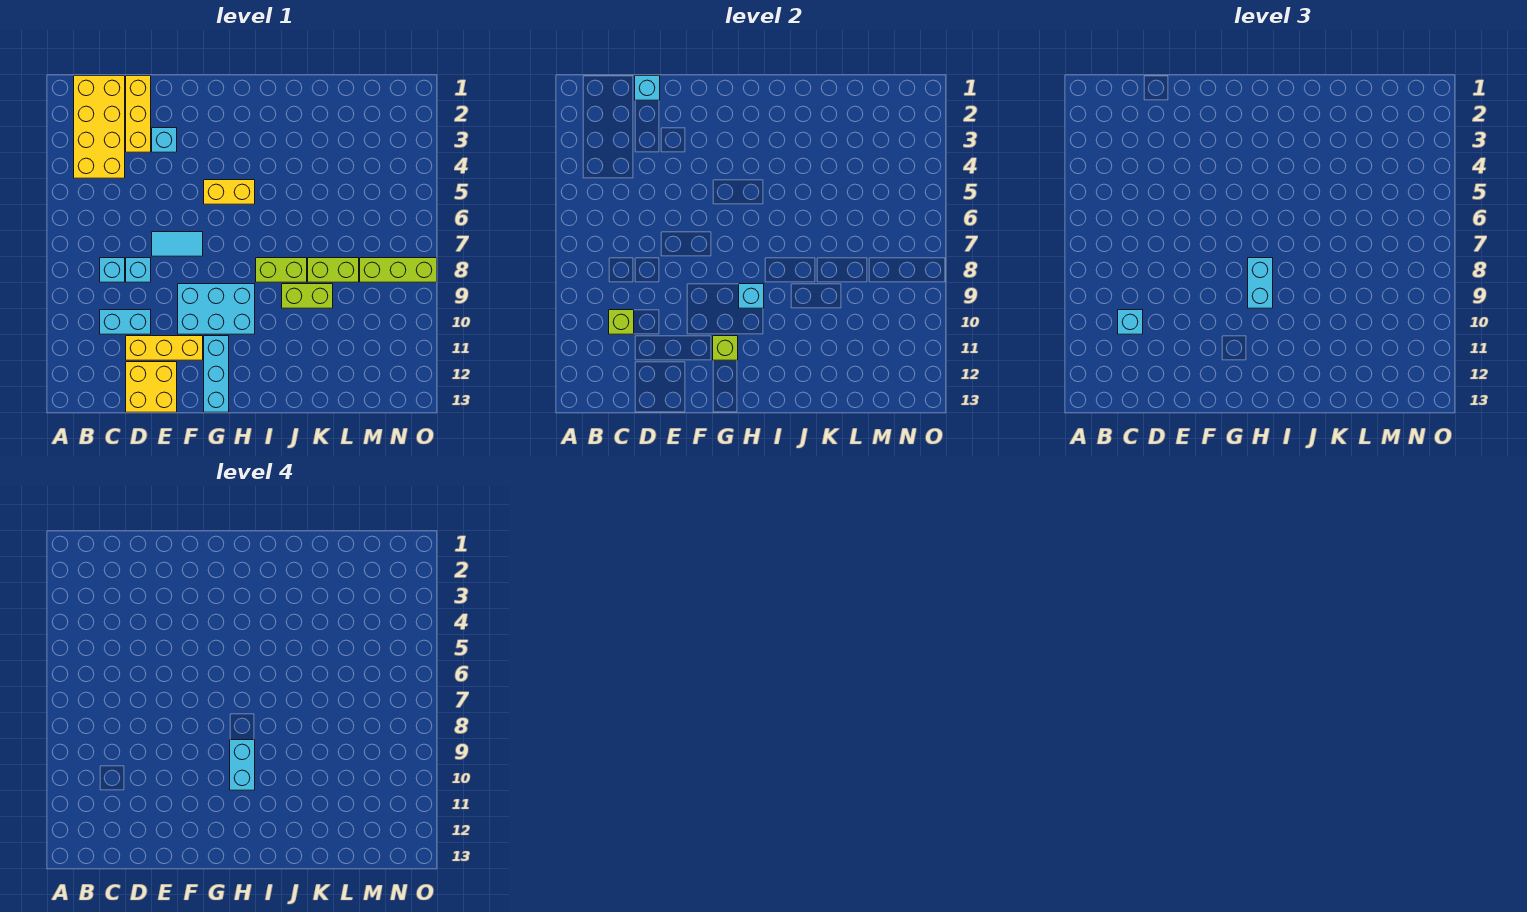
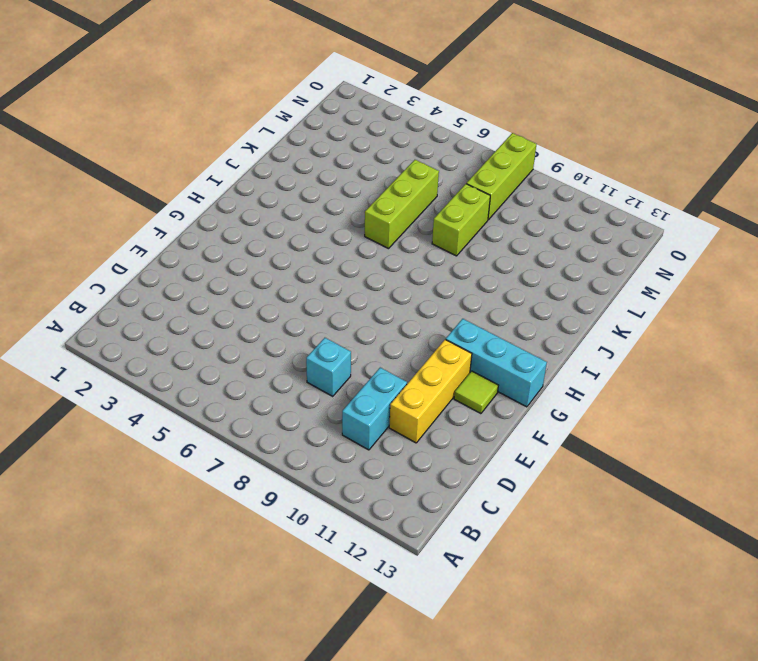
lime tile F12 level 1 -> none
lime brick J6:L6 level 1 -> none
none -> yellow brick B1:C4 level 1
none -> cyan brick C8 level 1
none -> yellow brick D1:D3 level 1

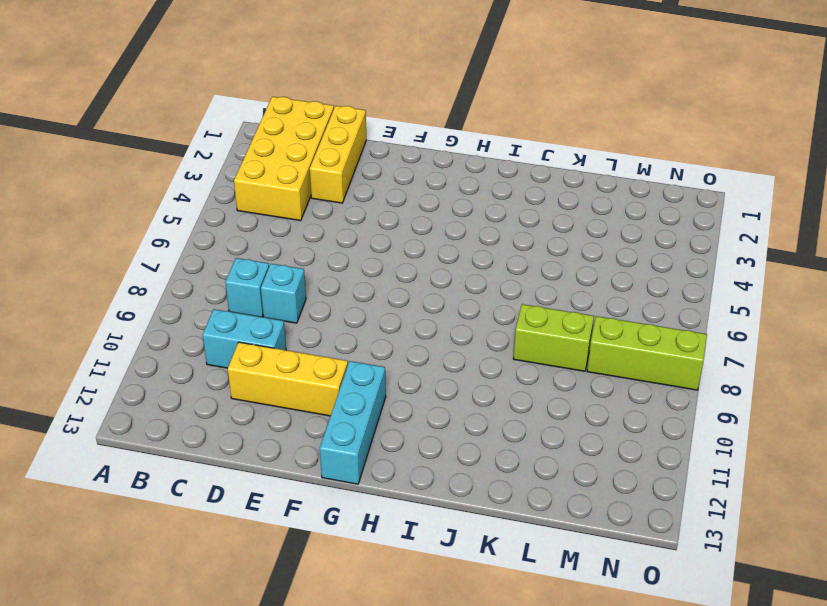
none -> yellow brick D12:E13 level 1
none -> cyan brick E3 level 1
none -> cyan tile E7:F7 level 1

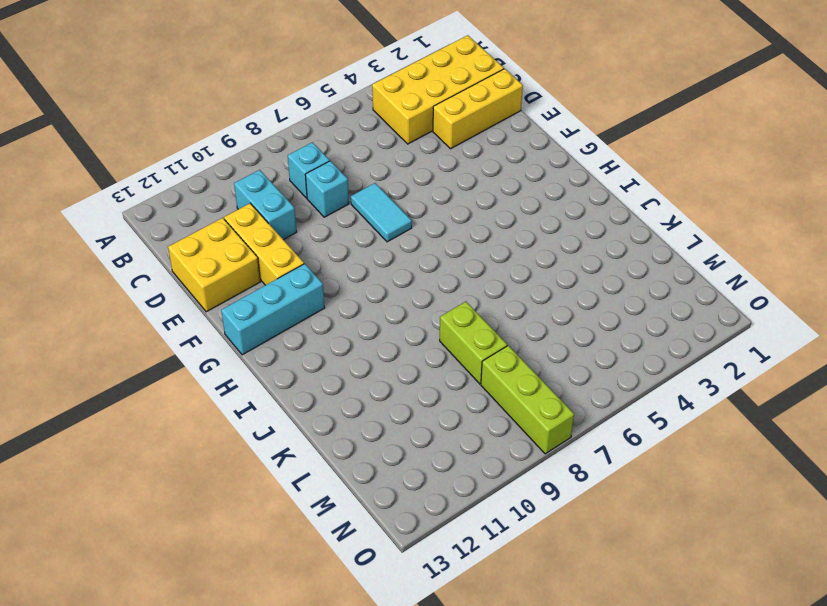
none -> cyan brick E3 level 1
none -> cyan brick F9:H10 level 1
none -> yellow brick G5:H5 level 1

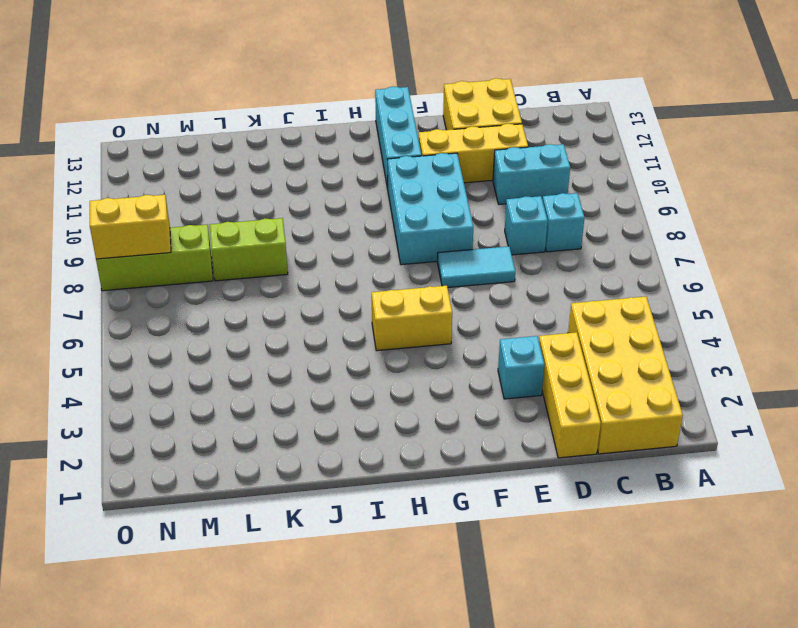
cyan brick F8:G10 level 1 -> cyan brick F9:H10 level 1
yellow brick N8:O8 level 2 -> none
none -> lime brick I8:J8 level 1
none -> lime brick J9:K9 level 1
none -> lime brick C10 level 2

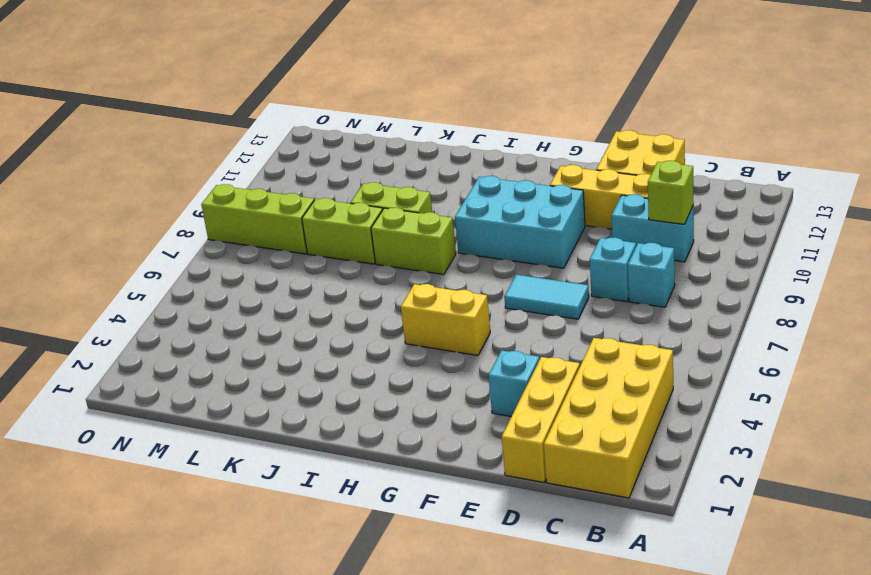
none -> cyan brick G11:G13 level 1
none -> cyan brick D1 level 2
none -> lime brick G11 level 2

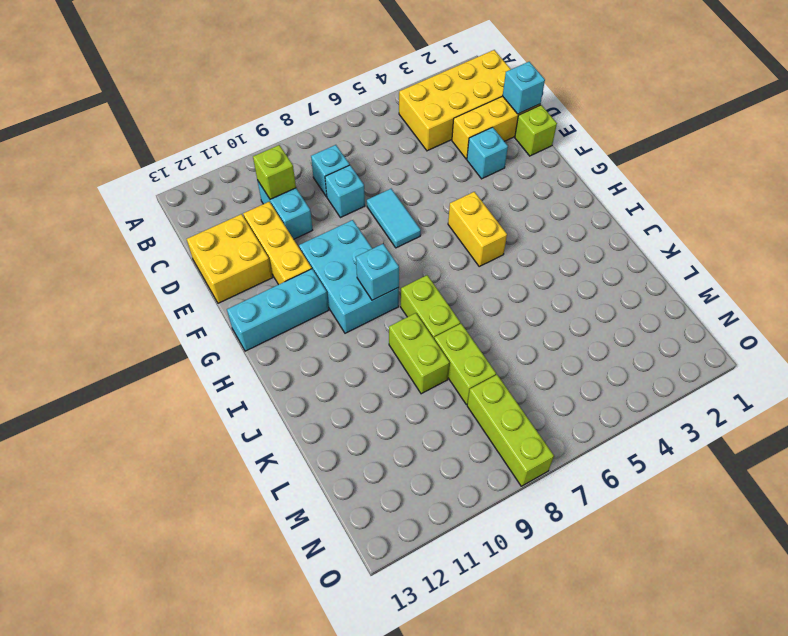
lime brick E1 level 1 -> lime brick G11 level 2
none -> cyan brick C10 level 3
none -> cyan brick H8:H9 level 3
none -> cyan brick H9:H10 level 4

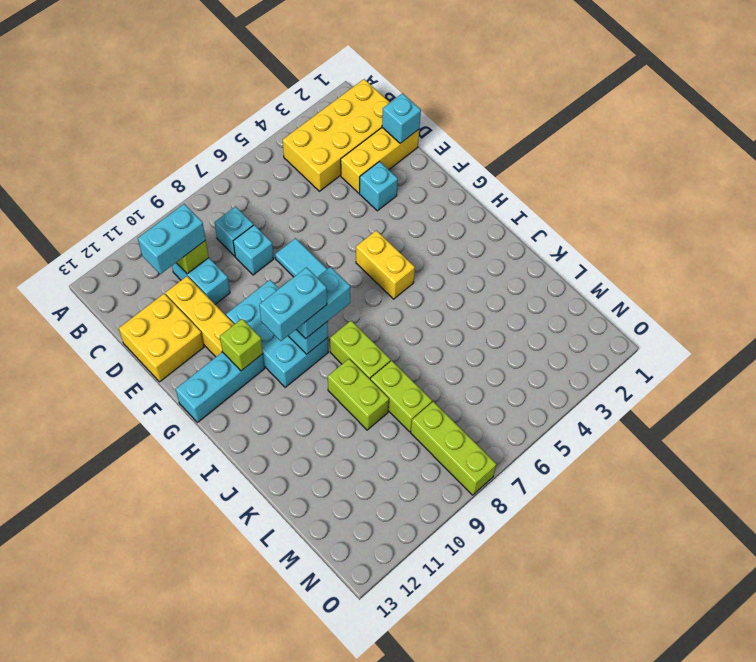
cyan brick C10:C11 level 3 -> cyan brick C10 level 3

